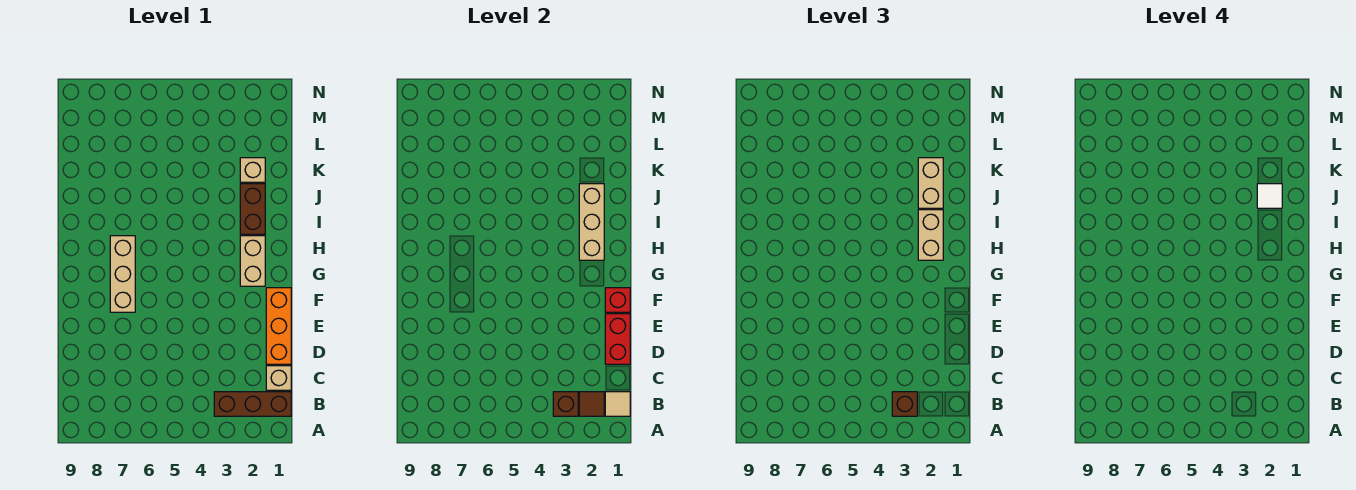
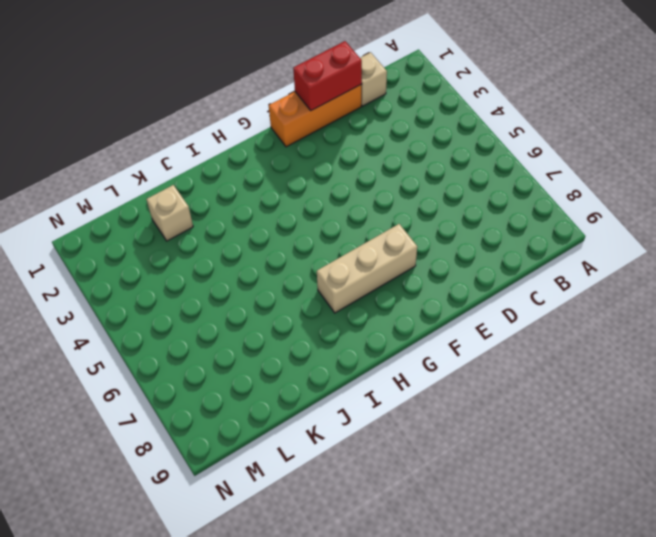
none -> brown brick B1:B3 level 1
none -> tan brick G2:H2 level 1
none -> brown brick I2:J2 level 1

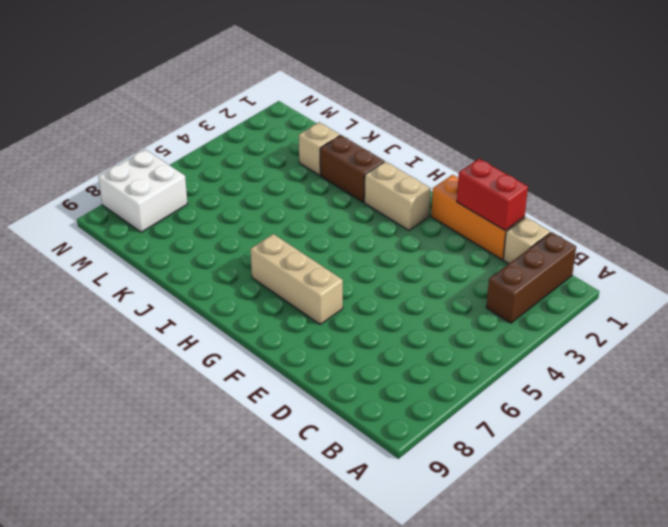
white brick M7:N8 level 1 -> none
none -> tan tile B1 level 2
none -> brown tile B2 level 2
none -> brown brick B3 level 2

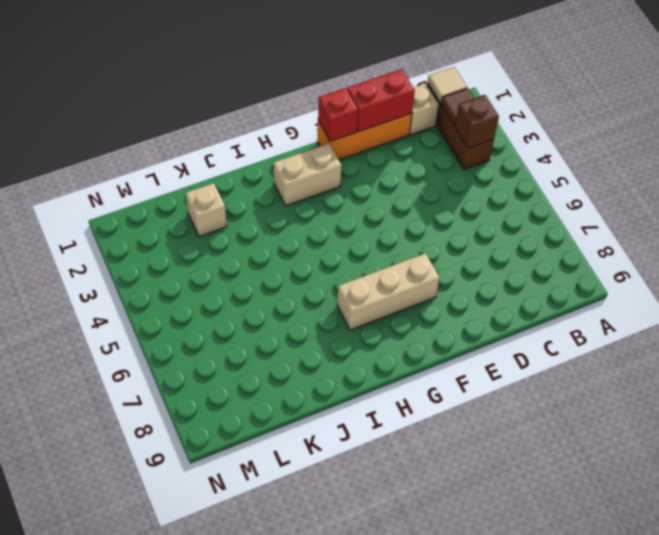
none -> brown brick I2:J2 level 1
none -> tan brick H2:J2 level 2
none -> brown brick B3 level 3

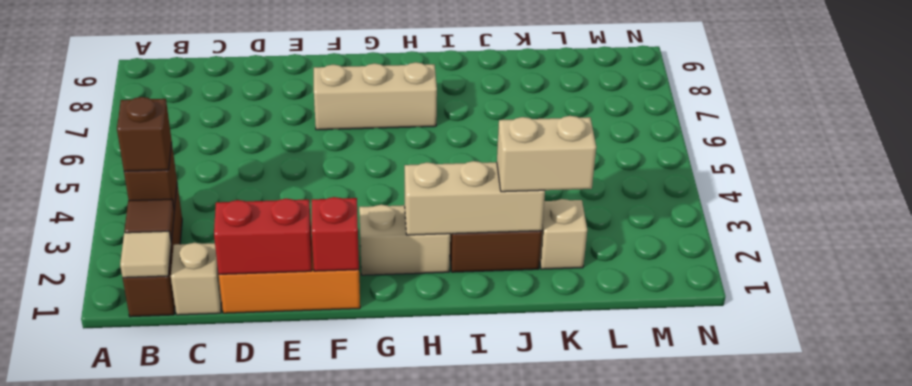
none -> tan brick H2:I2 level 3
none -> white tile J2 level 4

